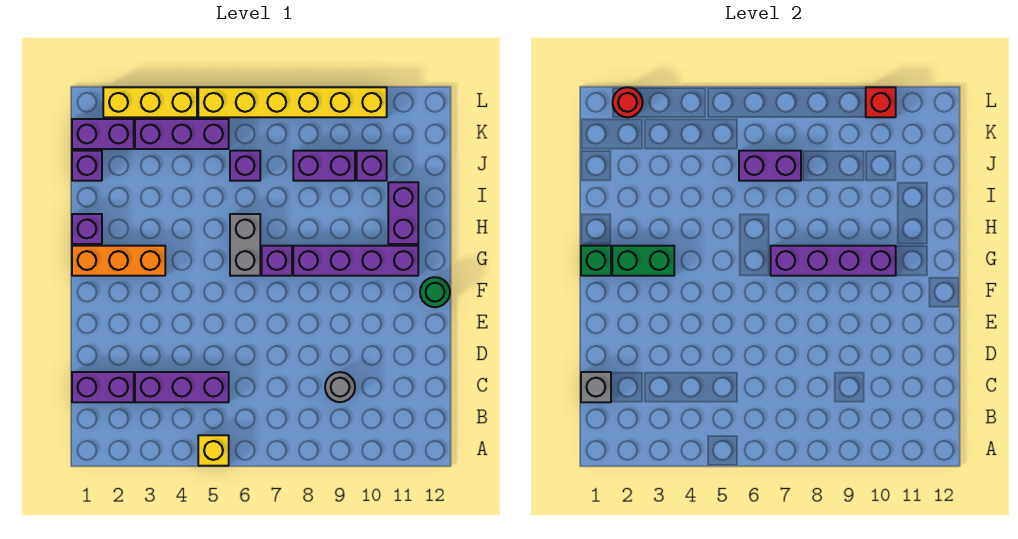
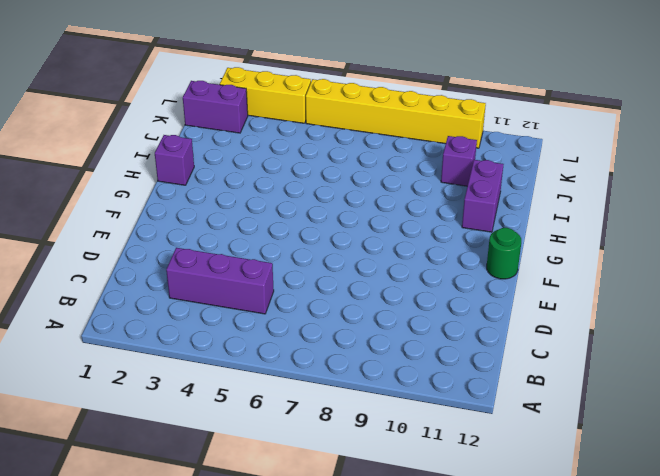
none -> yellow brick A5 level 1
none -> purple brick C1:C2 level 1
none -> grey round brick C9 level 1

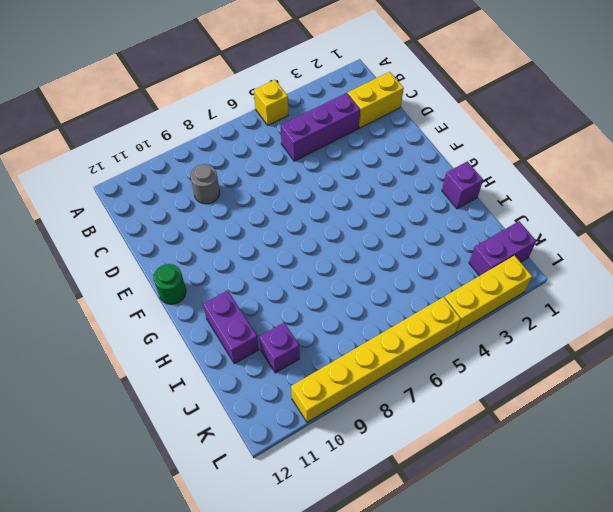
yellow brick C1:C2 level 1 -> purple brick C1:C2 level 1
none -> orange brick G1:G3 level 1
none -> grey brick G6:H6 level 1
none -> purple brick G7 level 1

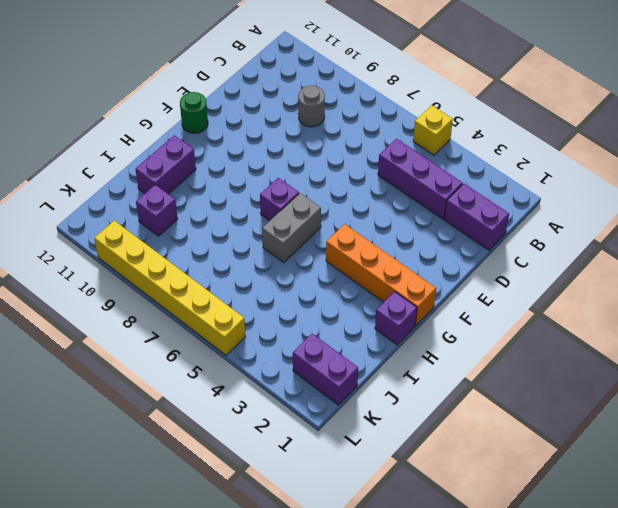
orange brick G1:G4 level 1 -> orange brick G1:G3 level 1
none -> purple brick G8:G11 level 1
none -> purple brick J1 level 1
none -> purple brick J6 level 1

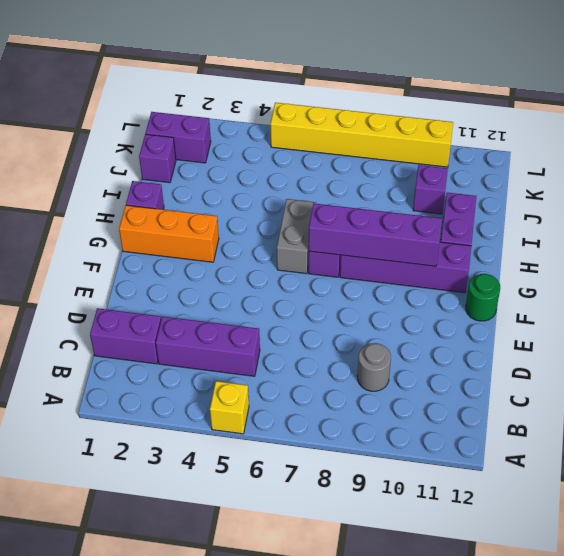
none -> purple brick J6 level 1
none -> purple brick J8:J9 level 1
none -> purple brick K3:K5 level 1

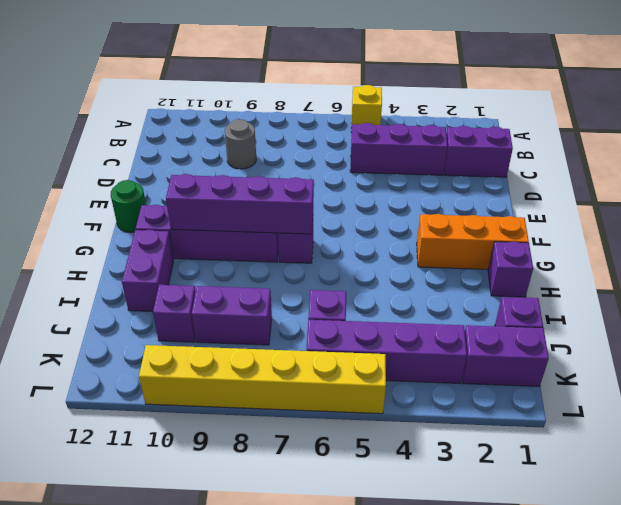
purple brick K3:K6 level 1 -> purple brick K3:K5 level 1
none -> grey brick G6:H6 level 1
none -> yellow brick L2:L4 level 1
none -> grey brick C1 level 2

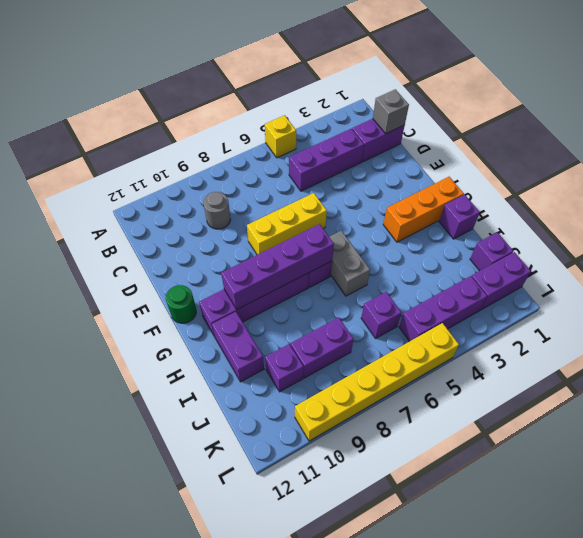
yellow brick E6:E8 level 1 -> yellow brick L2:L4 level 1
none -> green brick G1 level 2
none -> green brick G2:G3 level 2
none -> purple brick J6:J7 level 2

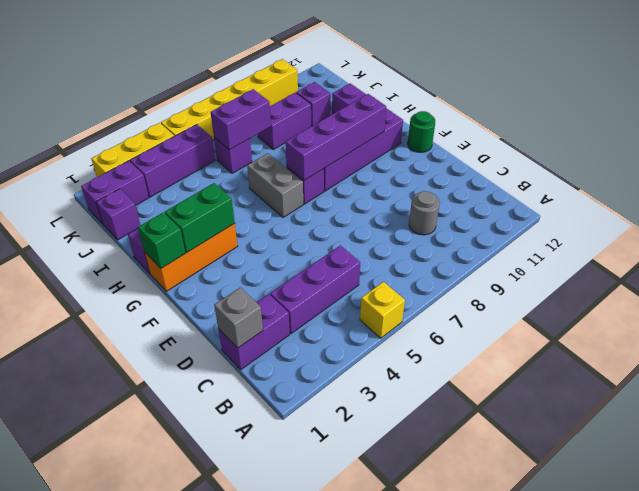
none -> red round brick L2 level 2
none -> red brick L10 level 2

